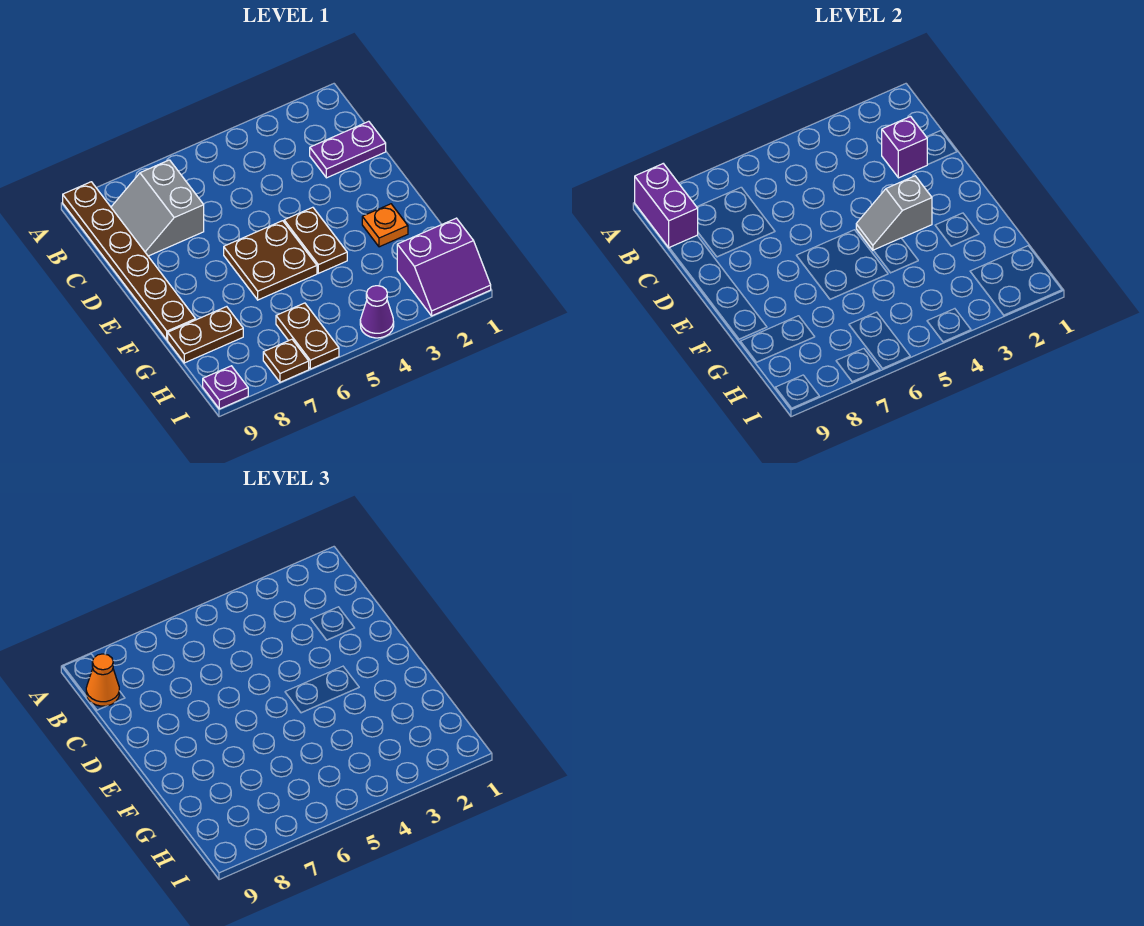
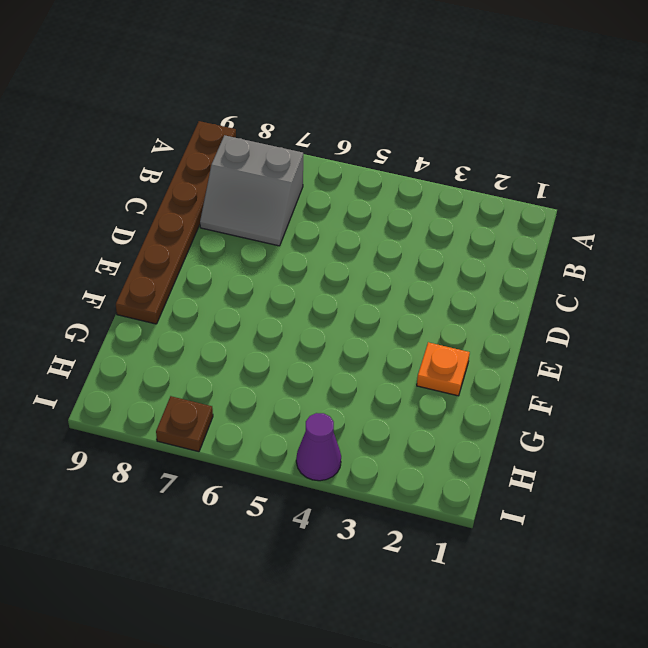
grey slope B7:C8 level 1 top B -> grey slope B7:C8 level 1 top 7
none -> purple plate C1:C2 level 1
none -> brown plate E4:F4 level 1
none -> brown plate E5:F6 level 1

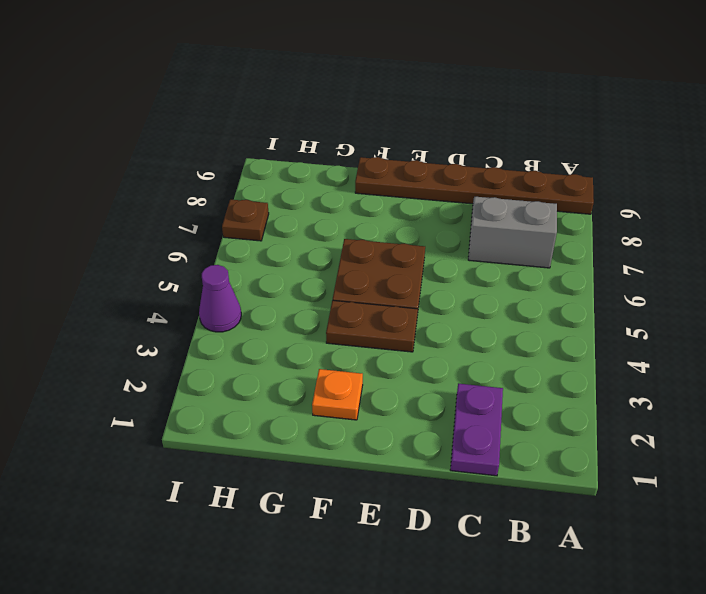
none -> brown plate G8:G9 level 1
none -> purple slope H1:I2 level 1 top H
none -> brown plate H6:I6 level 1

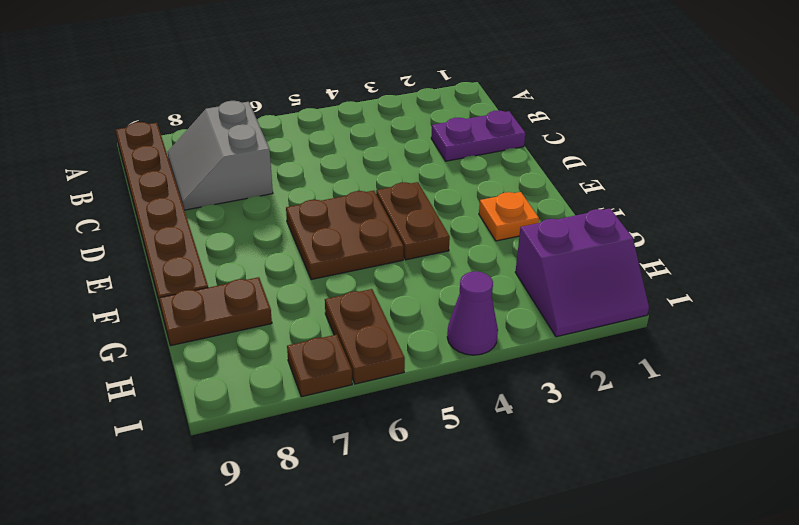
none -> purple plate I9 level 1
none -> purple brick A9:B9 level 2
none -> purple brick C2 level 2

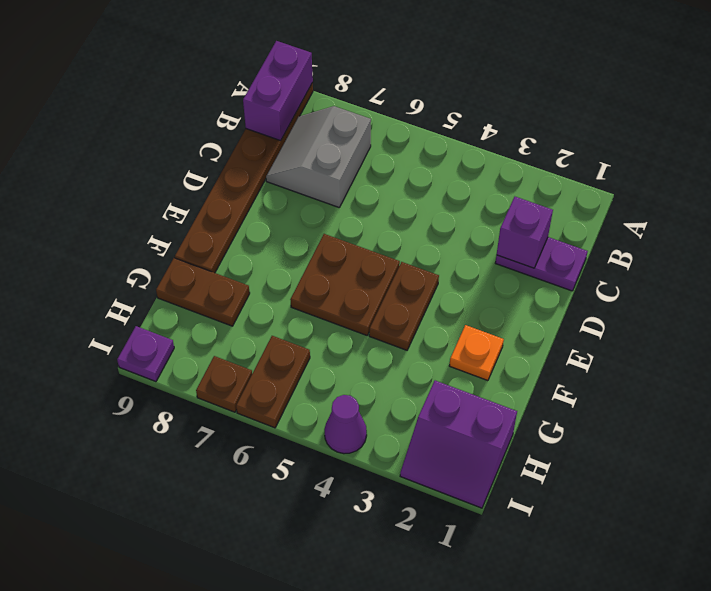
none -> grey slope E3:E4 level 2 top 3
none -> orange cone B9 level 3

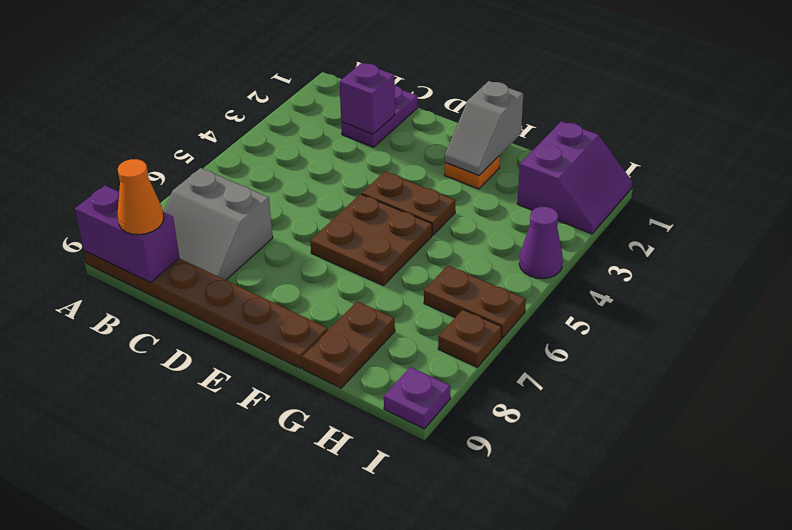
grey slope F1:F2 level 2 top 1 -> grey slope E3:E4 level 2 top 3

